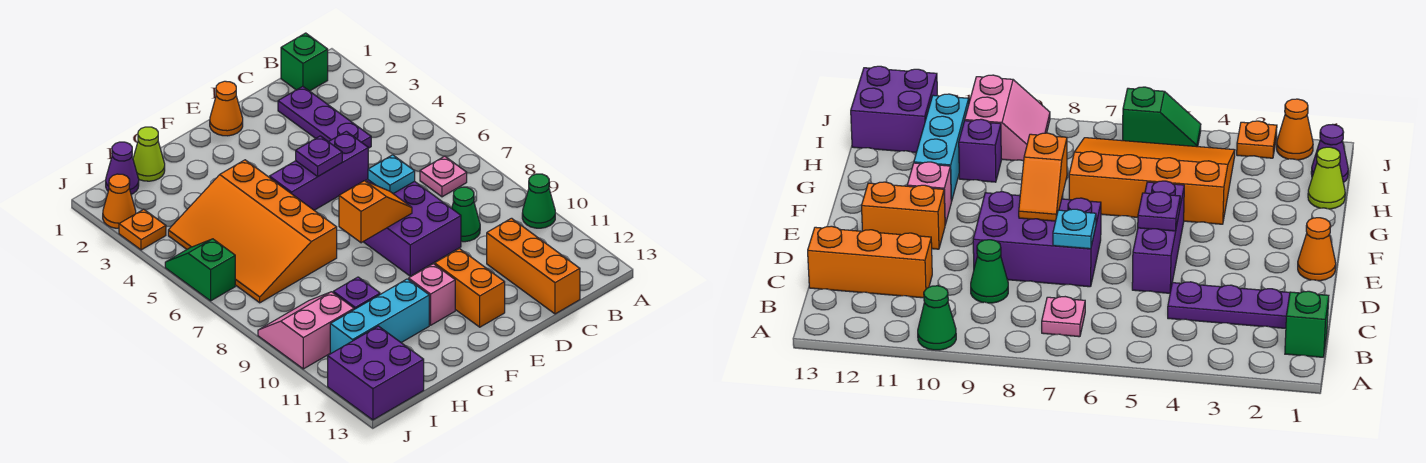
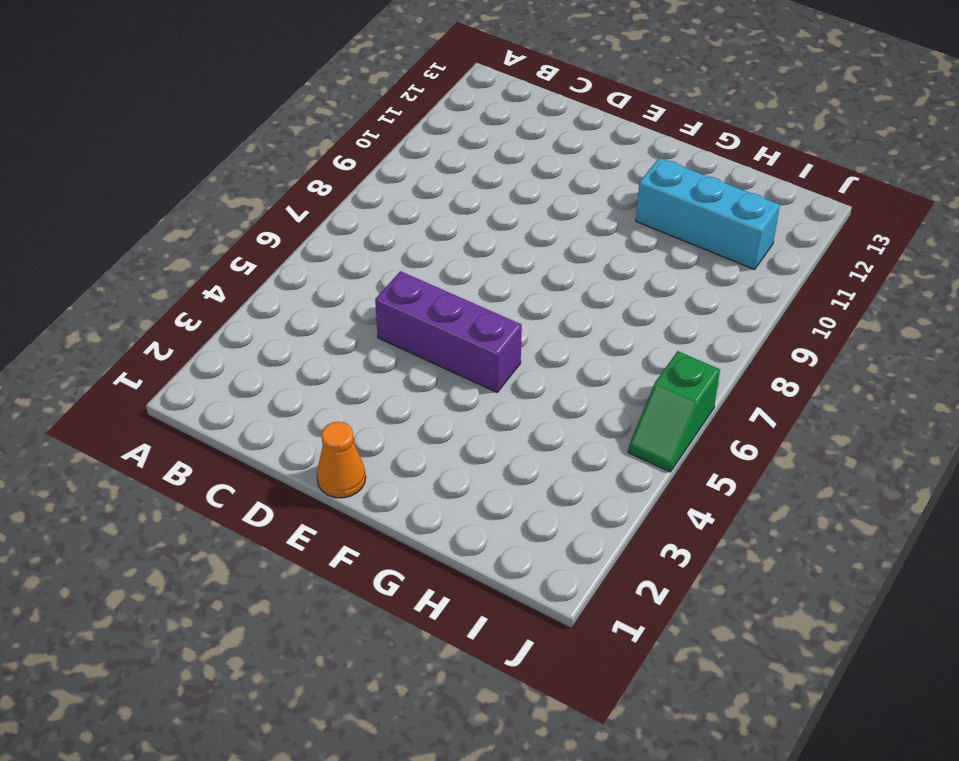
none -> green cone A10 level 1
none -> green brick B1 level 1
none -> pink plate B7 level 1

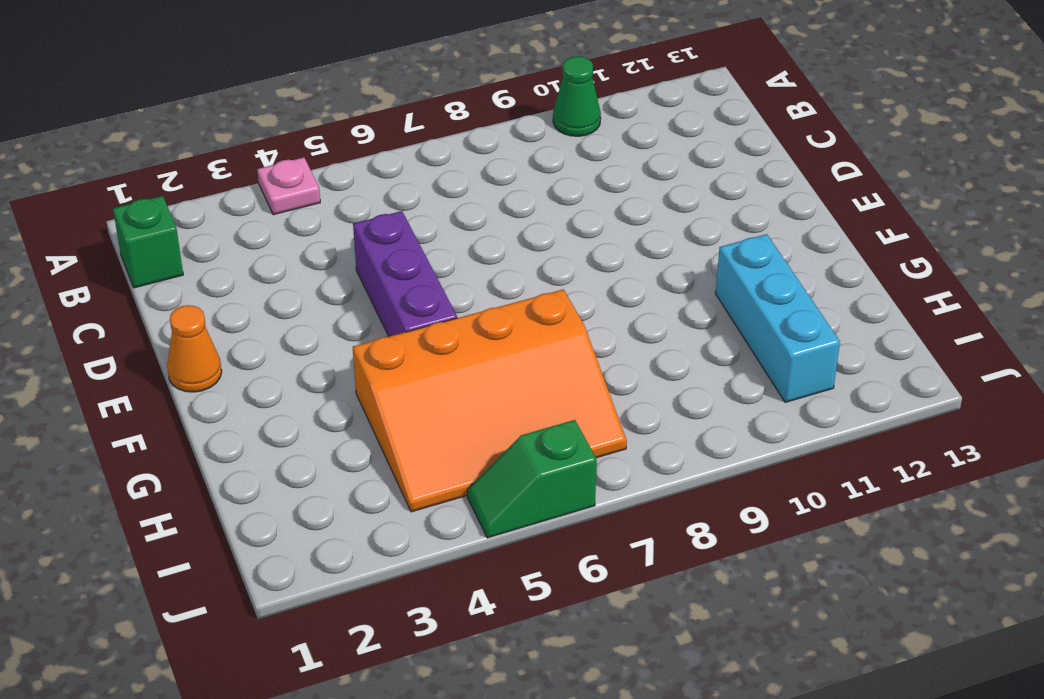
pink plate A4 level 1 -> pink plate B7 level 1
none -> purple plate C2:C4 level 1
none -> green cone C9 level 1
none -> orange brick C11:C13 level 1

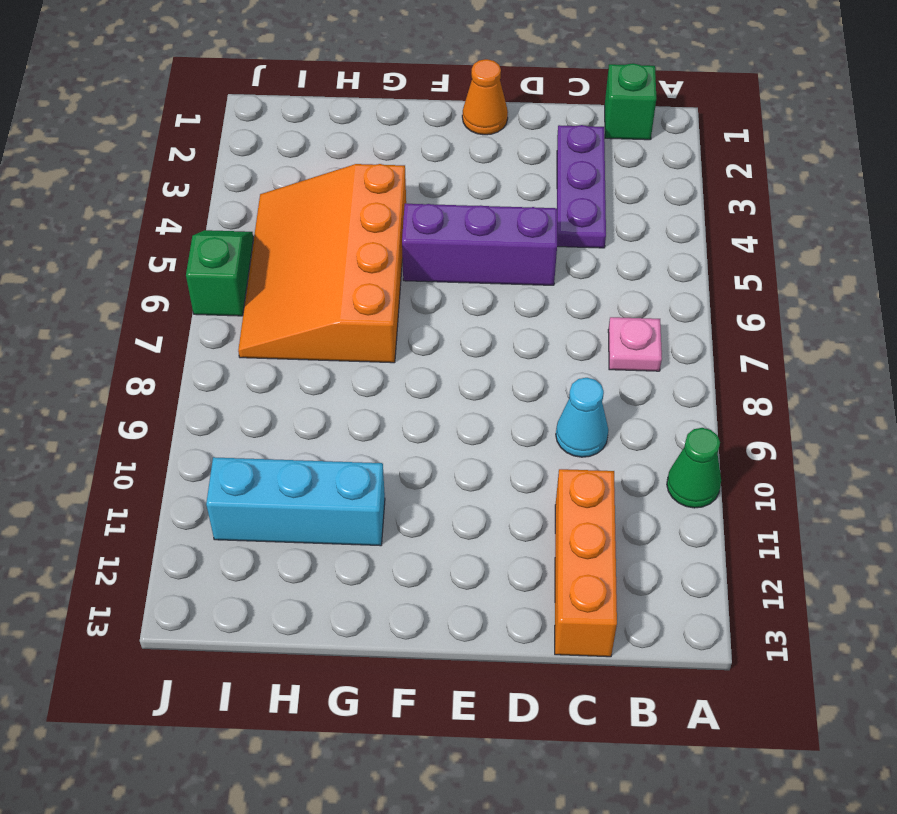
cyan cone C9 level 1 -> green cone C9 level 1
none -> purple brick D7:E9 level 1
none -> orange brick E11:E12 level 1
none -> pink brick F11 level 1

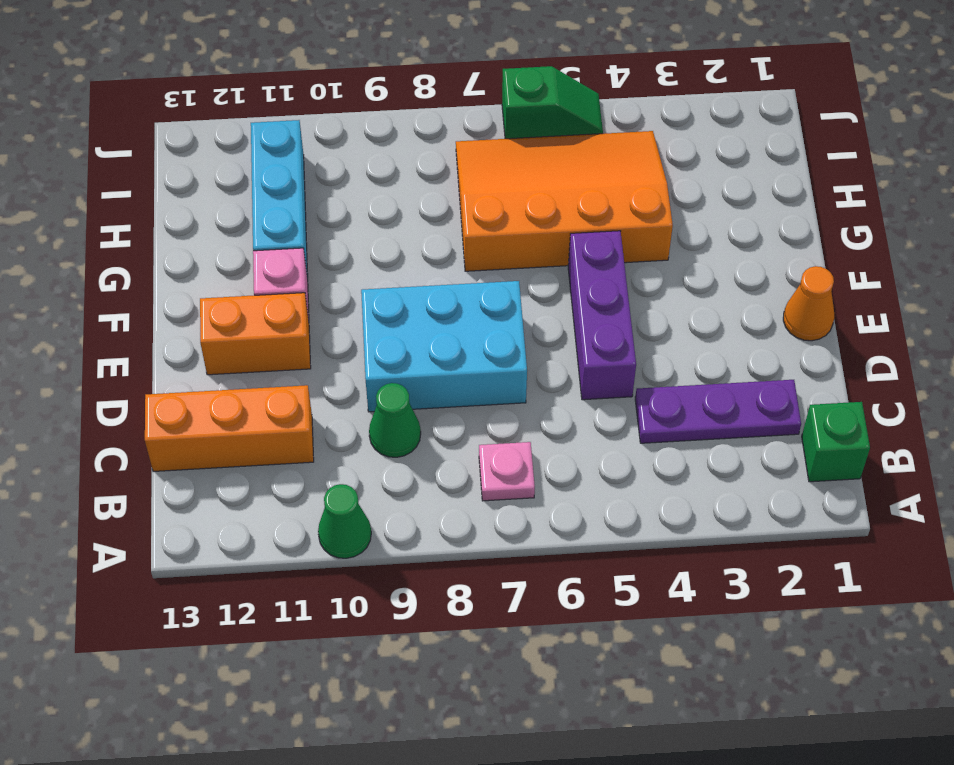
cyan brick D7:E9 level 1 -> purple brick D7:E9 level 1
none -> lime cone H1 level 1
none -> purple brick H10 level 1
none -> purple cone I1 level 1

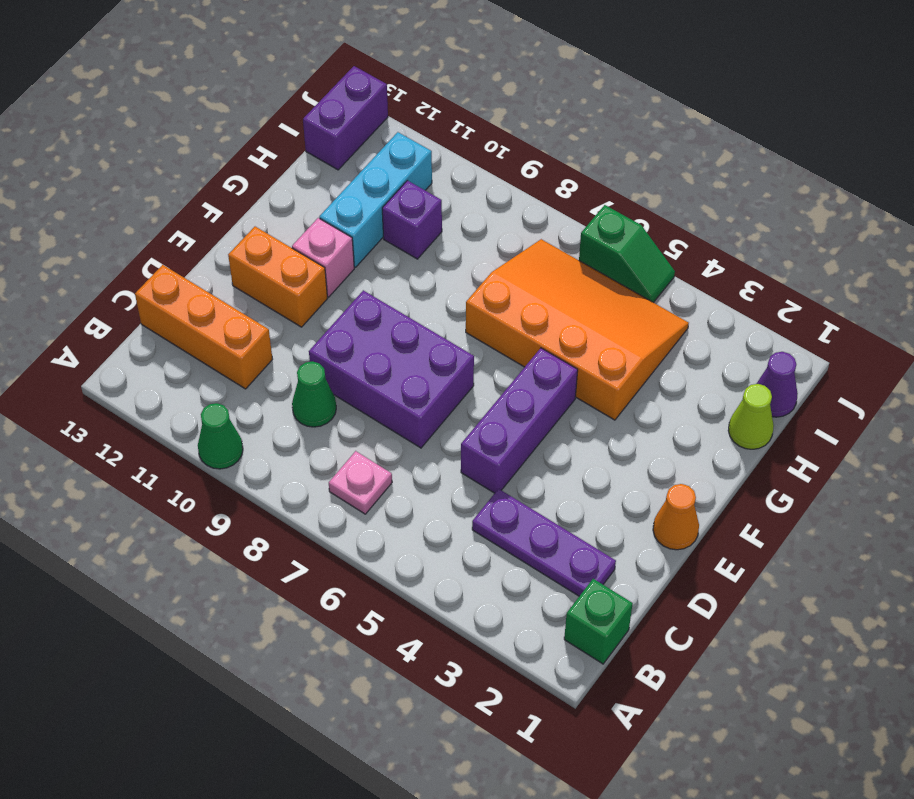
purple brick I13:J13 level 1 -> purple brick I12:J13 level 1
none -> pink slope I9:J10 level 1 top 10
none -> orange cone J2 level 1
none -> orange plate J3 level 1

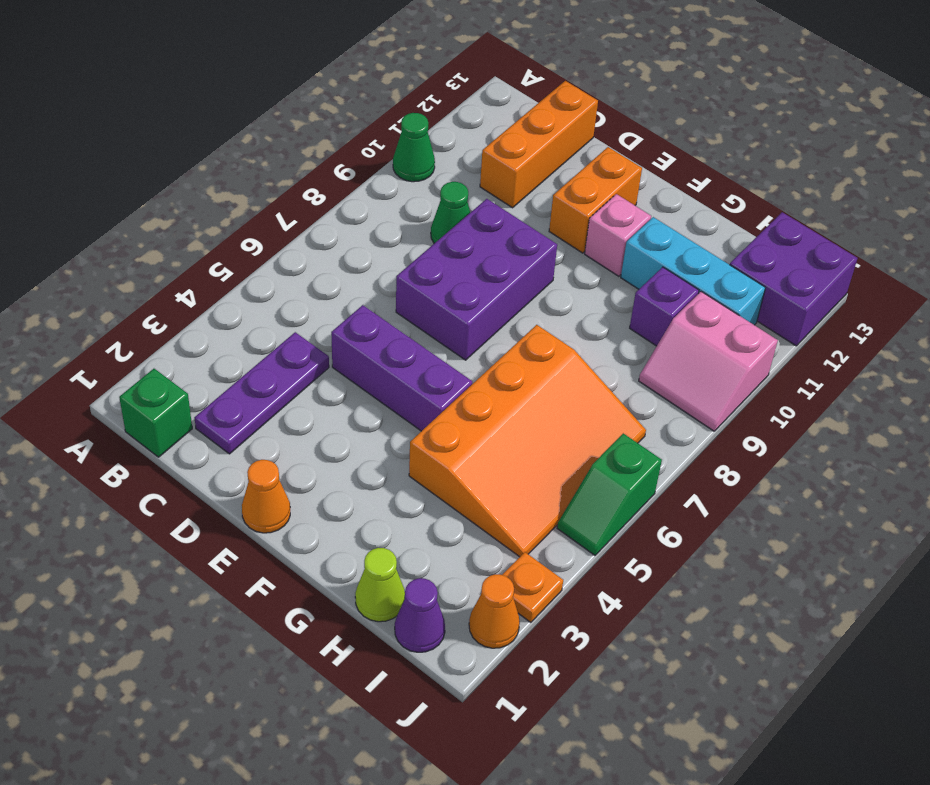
none -> pink plate B7 level 1
none -> cyan plate D7 level 2
none -> purple plate E5 level 2

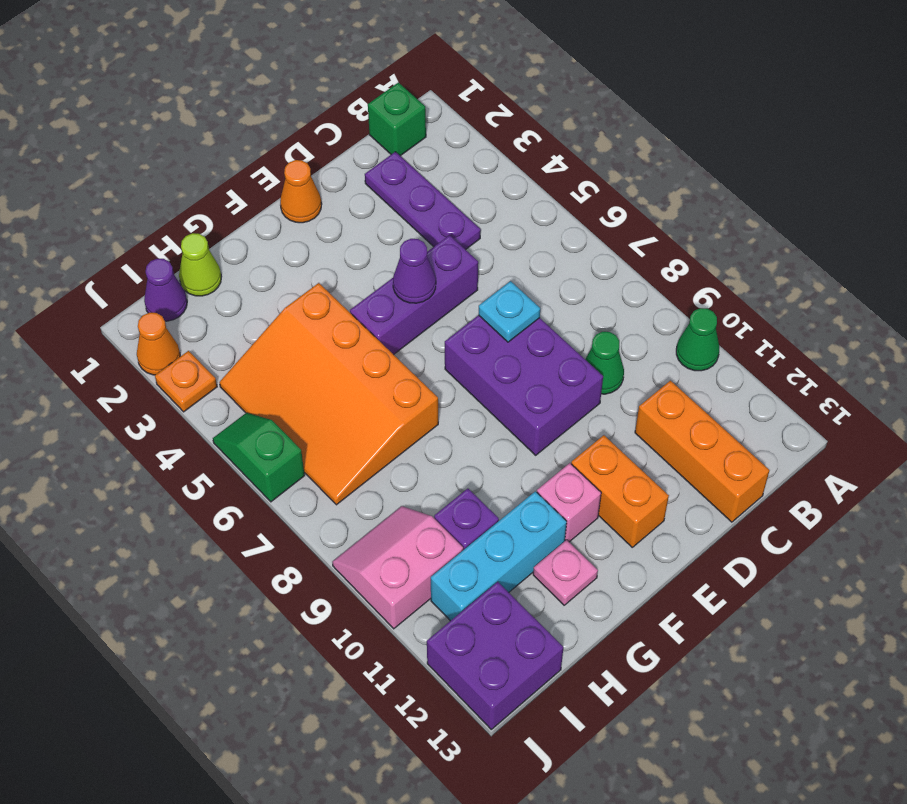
purple cone E5 level 2 -> purple plate E5 level 2
pink plate G12 level 1 -> pink plate B7 level 1
none -> orange slope E8:F8 level 2 top F

